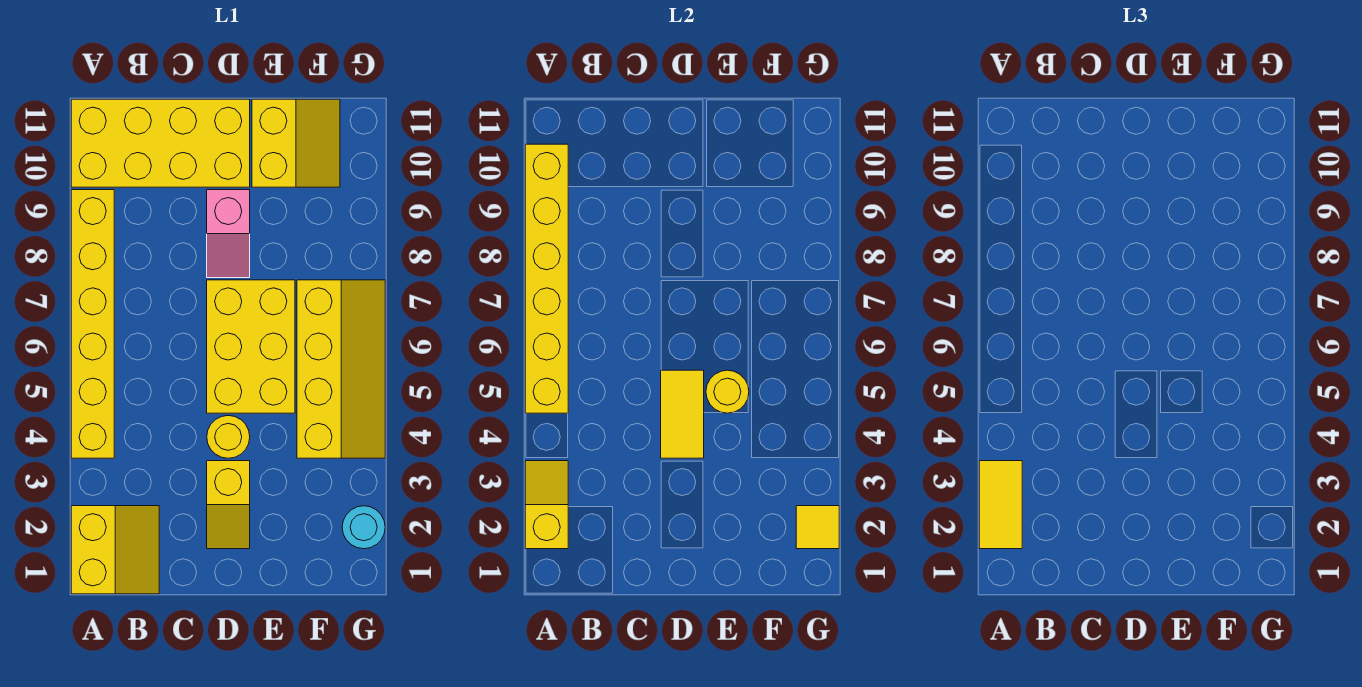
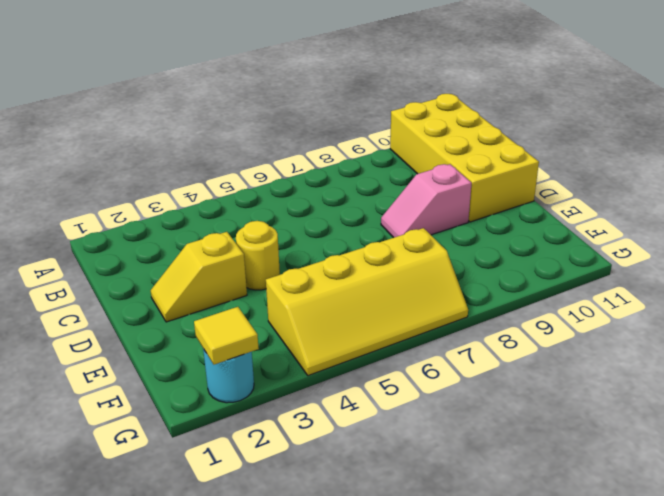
none -> yellow slope A1:B2 level 1 top A
none -> yellow brick A4:A9 level 1
none -> yellow brick D5:E7 level 1

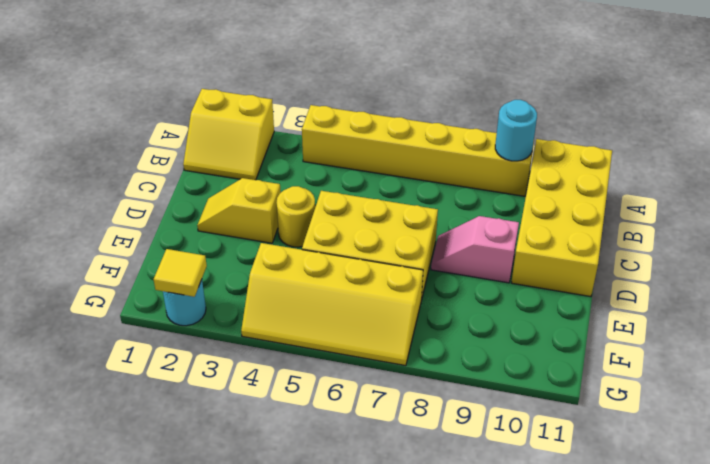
cyan round brick A9 level 2 -> yellow brick A5:A10 level 2
none -> yellow slope E10:F11 level 1 top E
none -> yellow slope A2:A3 level 2 top 2
none -> yellow tile D4:D5 level 2

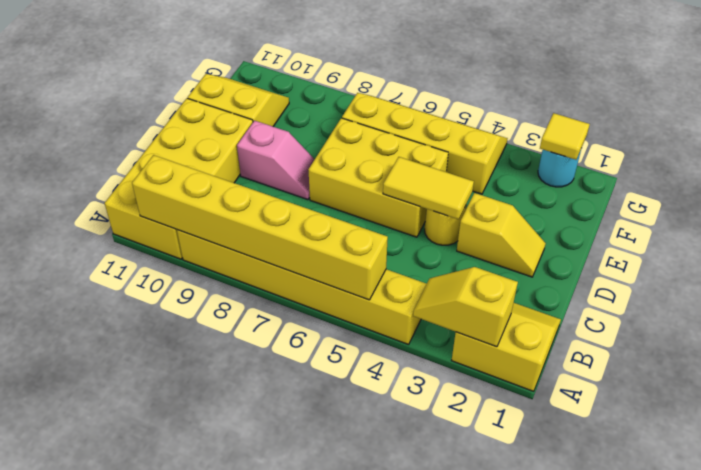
none -> yellow round brick E5 level 2
none -> yellow tile A2:A3 level 3

